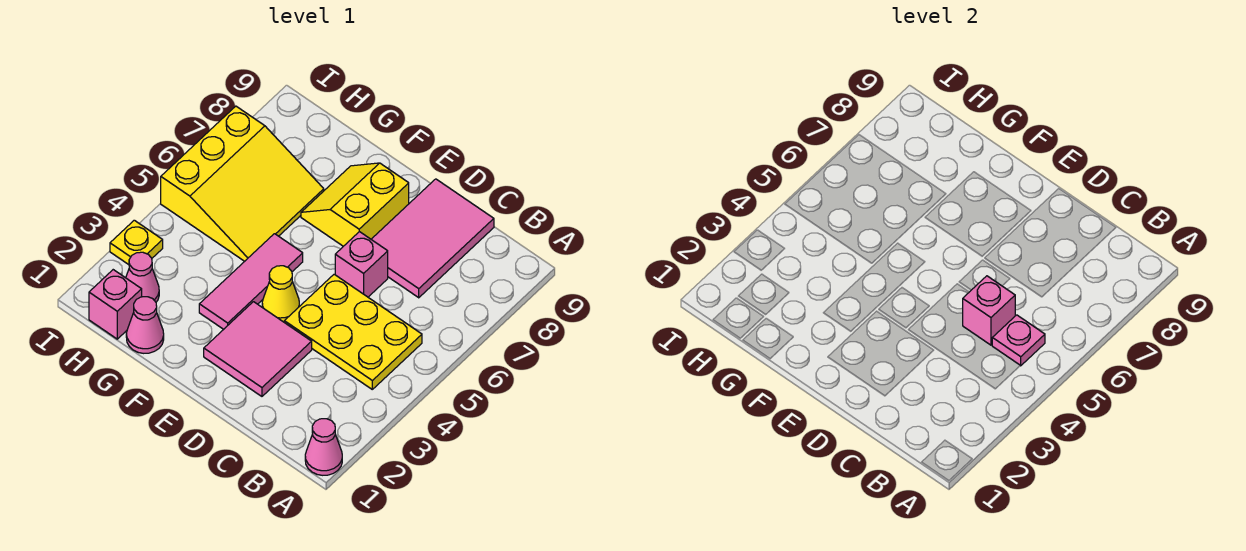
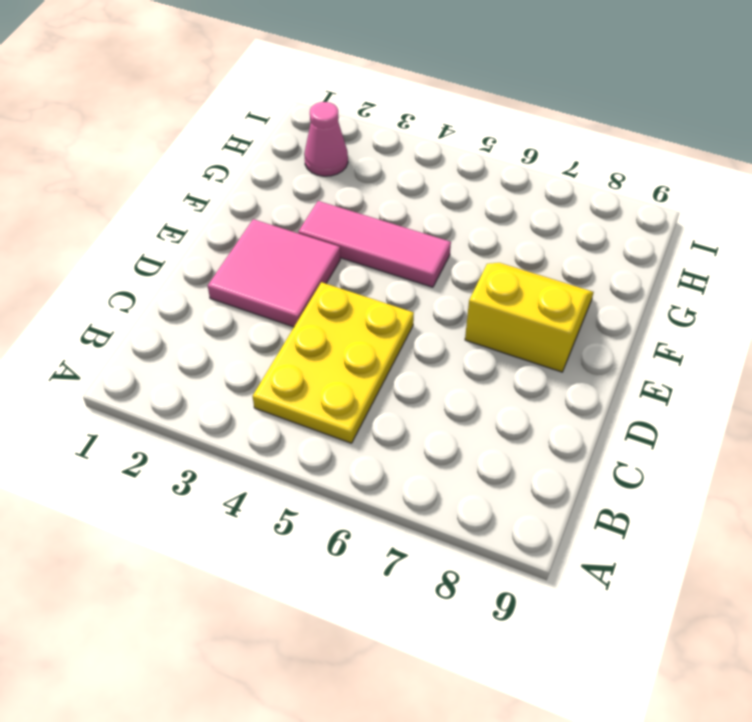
none -> pink cone A1 level 1
none -> pink tile C7:D9 level 1
none -> pink brick D6 level 1

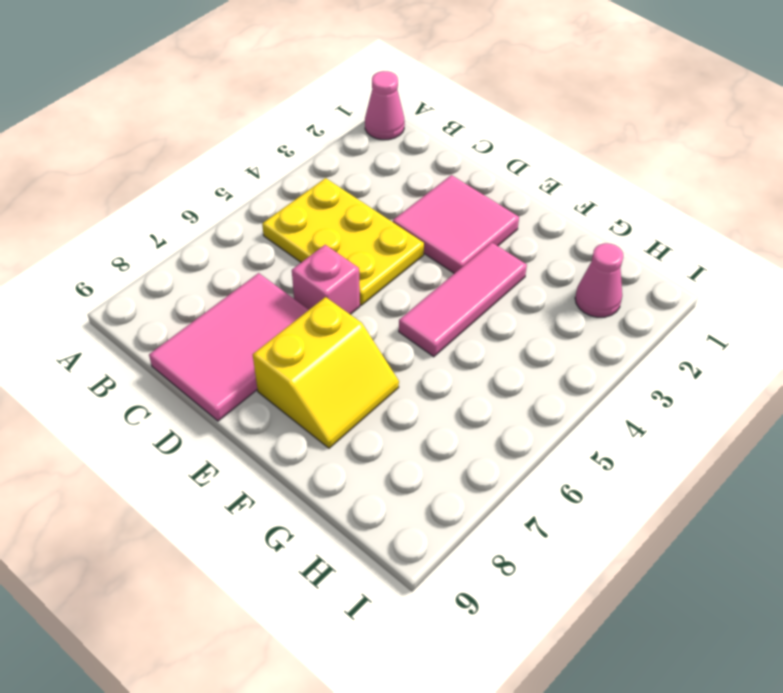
none -> yellow cone E4 level 1
none -> pink cone G1 level 1
none -> yellow slope G5:I7 level 1 top I

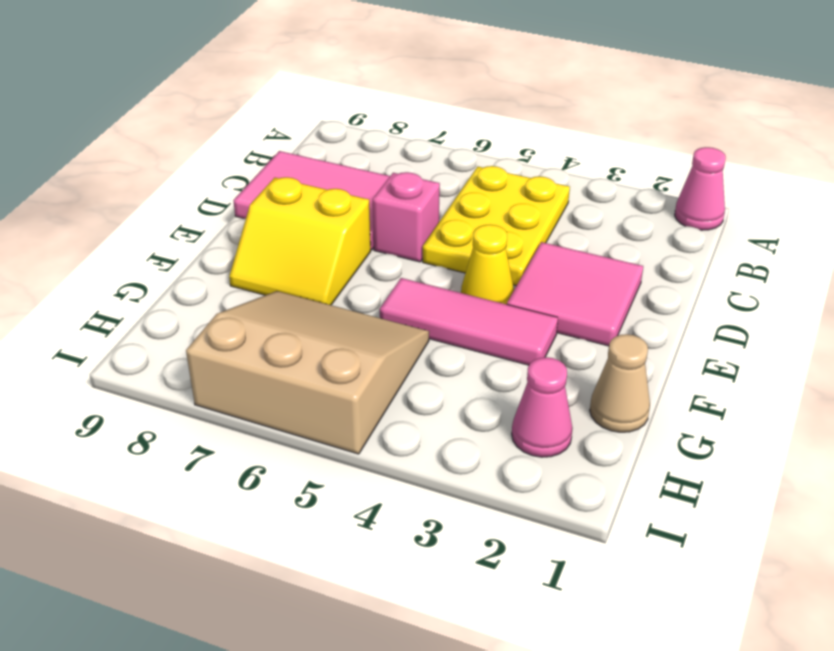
tan cone G1 level 1 -> pink cone G1 level 1
tan slope G5:I7 level 1 top I -> yellow slope G5:I7 level 1 top I
none -> pink brick H1 level 1
none -> yellow plate I3 level 1
none -> pink plate B5 level 2

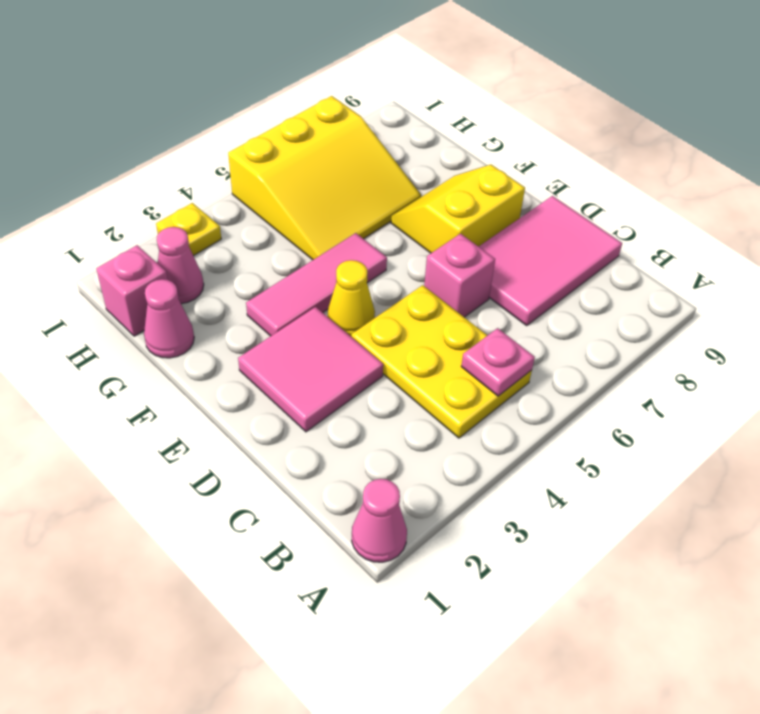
none -> pink brick C5 level 2

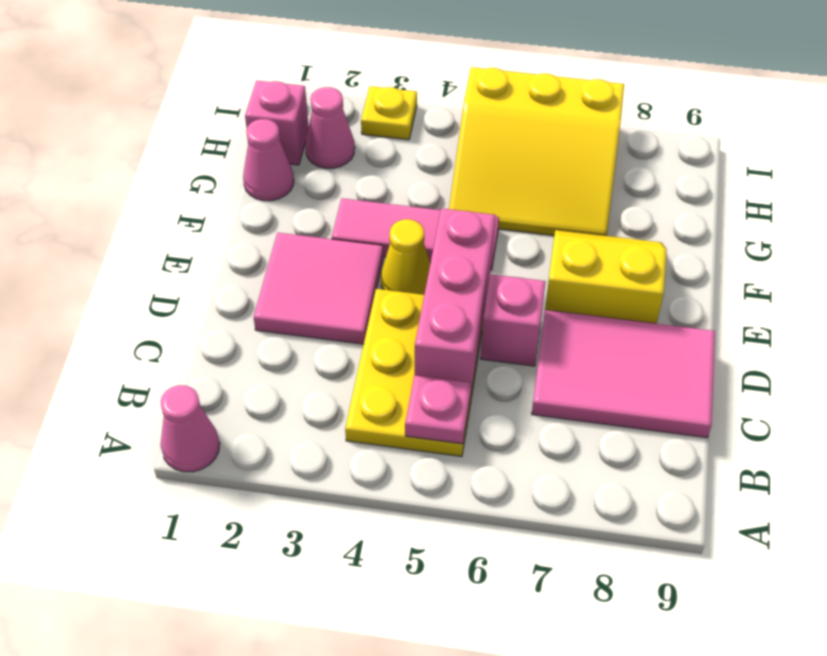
pink brick C5:E5 level 2 -> pink brick C5 level 2

